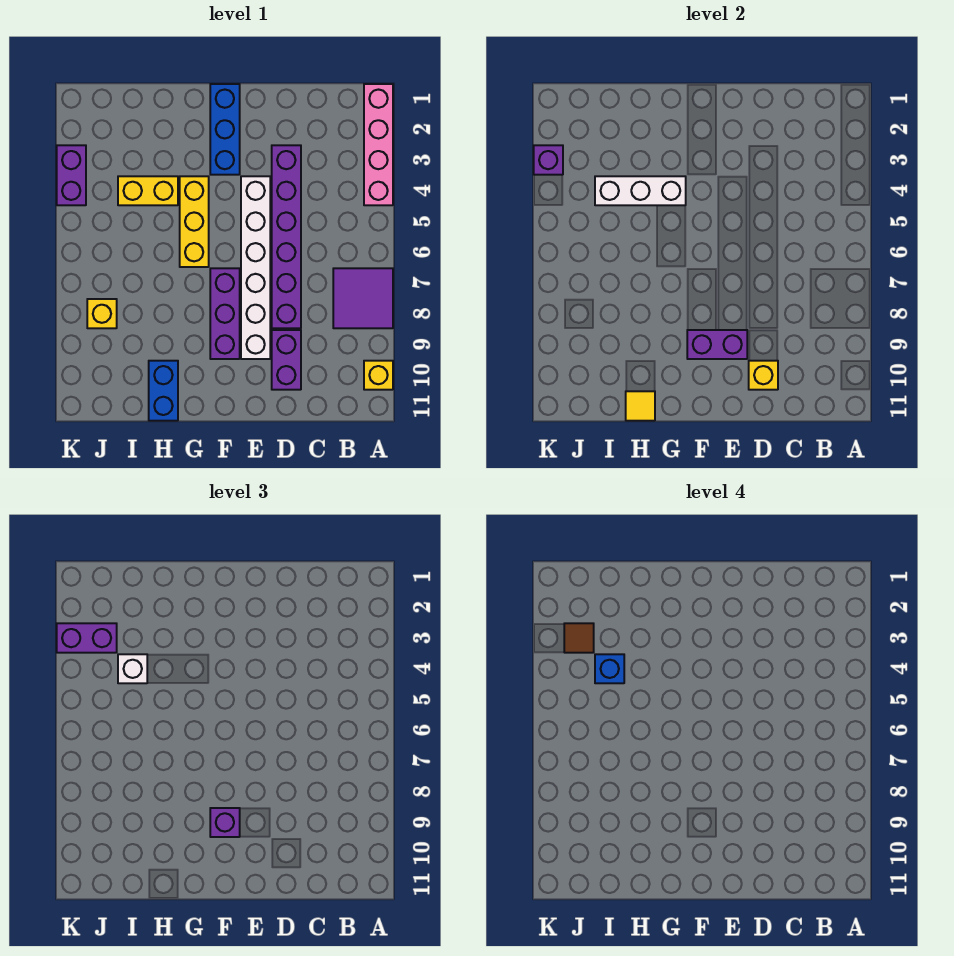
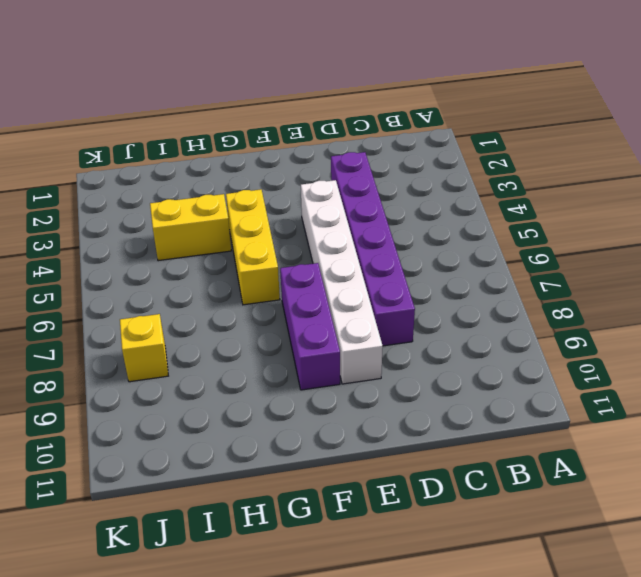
none -> pink brick A1:A4 level 1
none -> purple tile A7:B8 level 1
none -> yellow brick A10 level 1

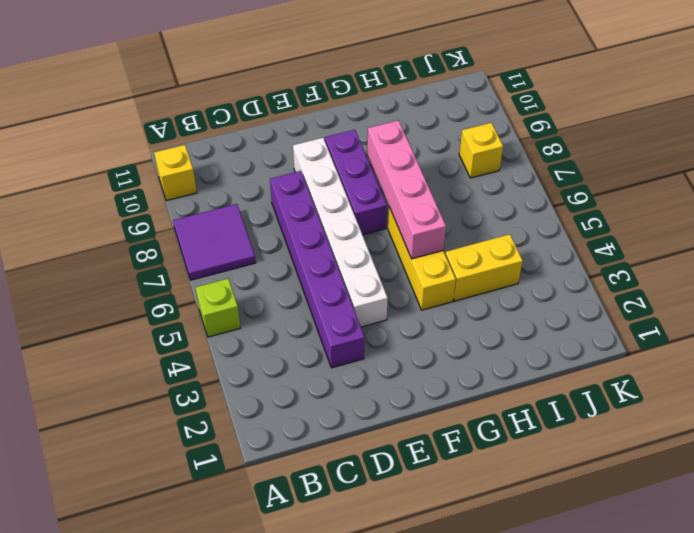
lime brick A5 level 1 -> none
pink brick G5:G8 level 2 -> pink brick A1:A4 level 1
none -> purple brick D9:D10 level 1
none -> blue brick F1:F3 level 1
none -> blue brick H10:H11 level 1

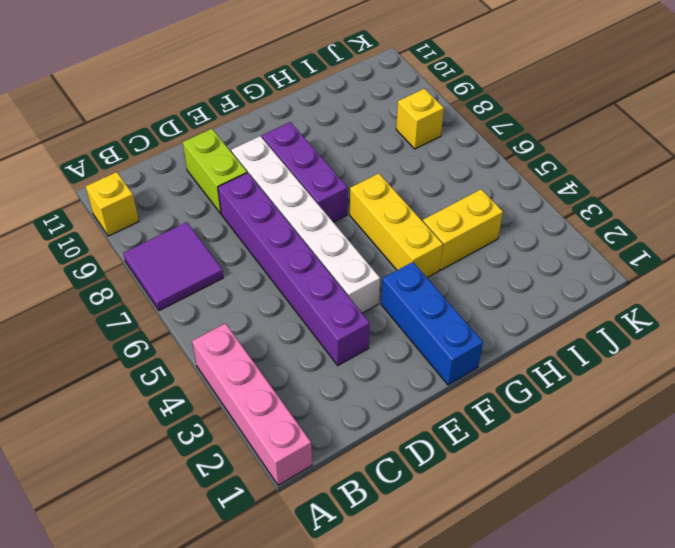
lime brick D9:D10 level 1 -> purple brick D9:D10 level 1
none -> blue brick H10:H11 level 1
none -> purple brick K3:K4 level 1
none -> yellow brick D10 level 2

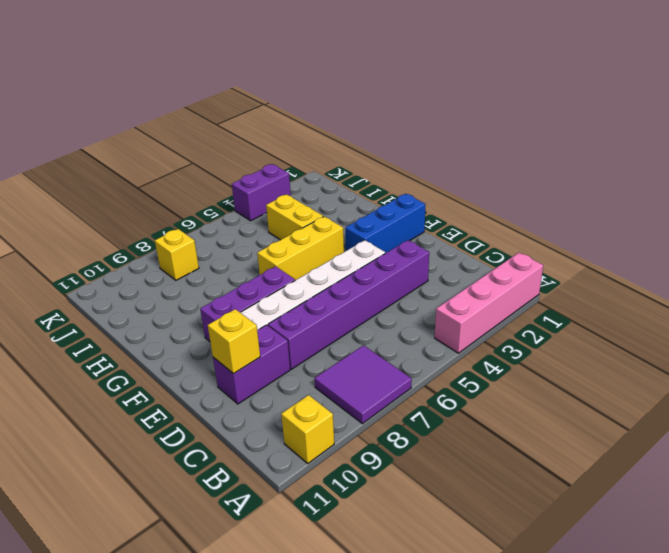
none -> blue brick H10:H11 level 1
none -> purple brick E9:F9 level 2
none -> white brick G4:I4 level 2

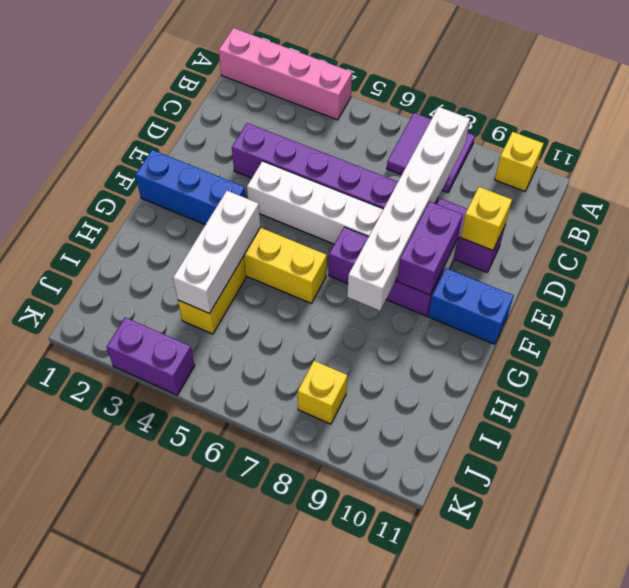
white brick B8:G8 level 2 -> none
blue brick F10:F11 level 1 -> blue brick H10:H11 level 1
none -> yellow tile H11 level 2
none -> purple brick K3 level 2
none -> purple brick F9 level 3

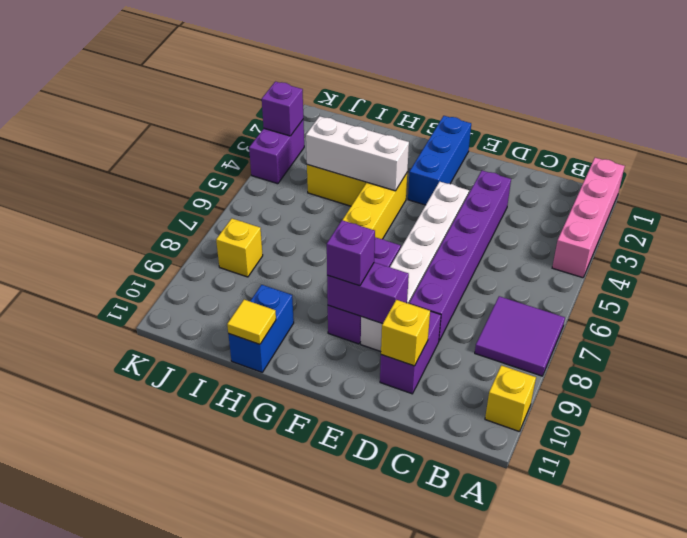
none -> white brick I4 level 3
none -> purple brick J3:K3 level 3
none -> blue brick I4 level 4

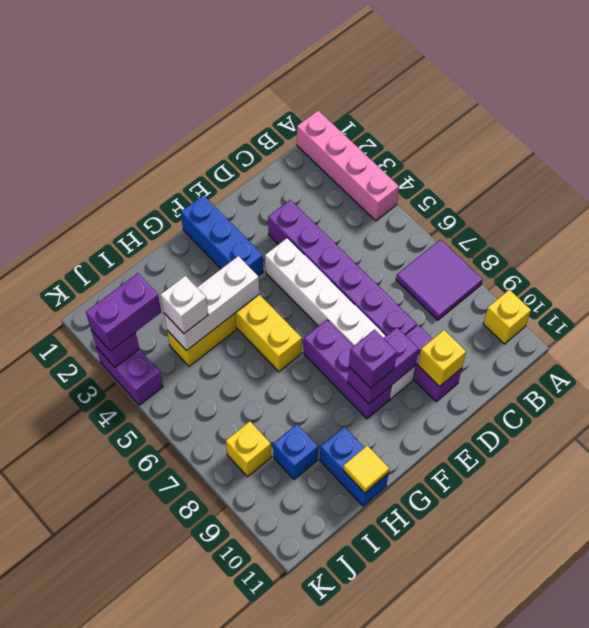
blue brick I9 level 1 -> blue brick I4 level 4
none -> brown tile J3 level 4

